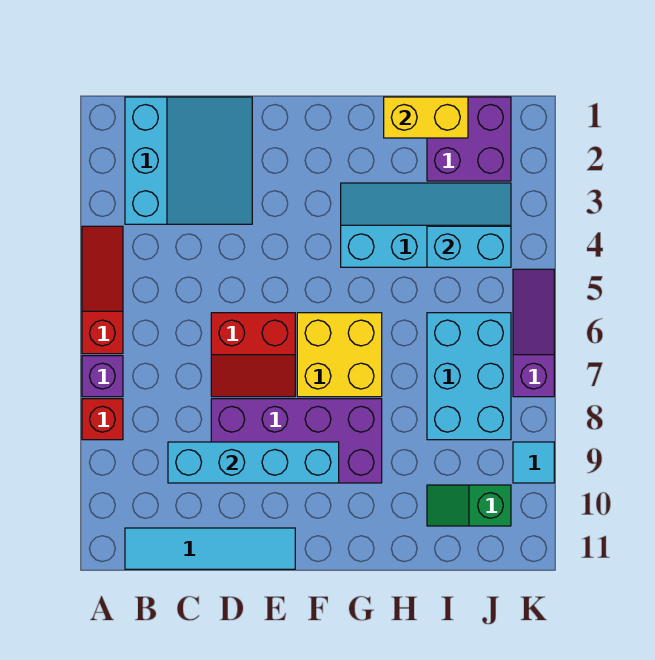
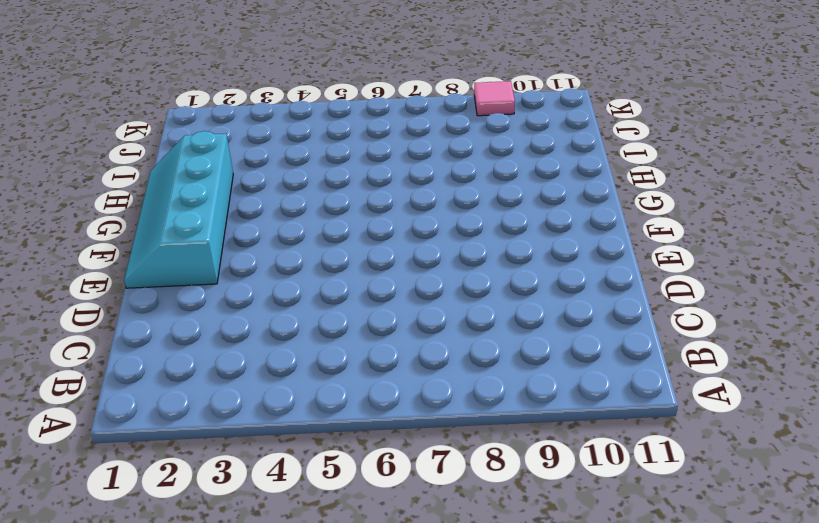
cyan slope E1:H2 level 1 top 2 -> cyan slope G3:J4 level 1 top 4
pink tile K9 level 1 -> cyan tile K9 level 1
none -> red slope A4:A6 level 1 top 6
none -> purple brick A7 level 1
none -> red brick A8 level 1

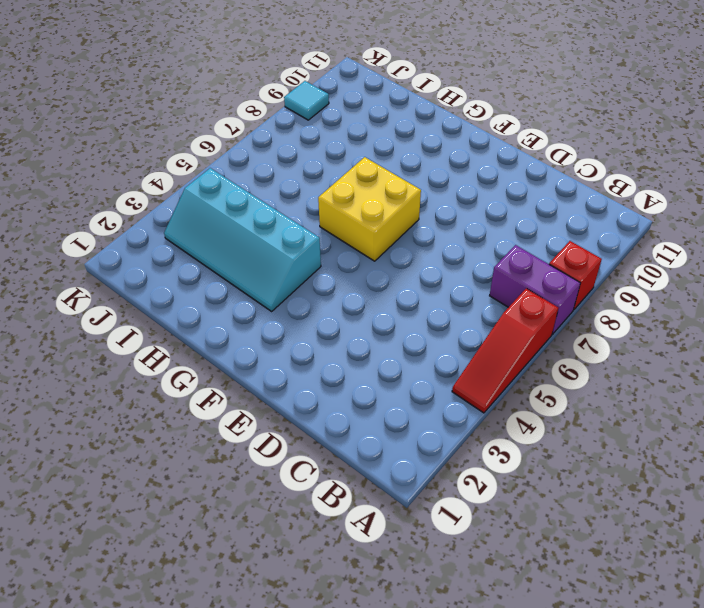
purple brick A7:B7 level 1 -> purple brick A7 level 1
none -> cyan slope B1:D3 level 1 top B
none -> cyan tile B11:E11 level 1
none -> red slope D6:E7 level 1 top 6

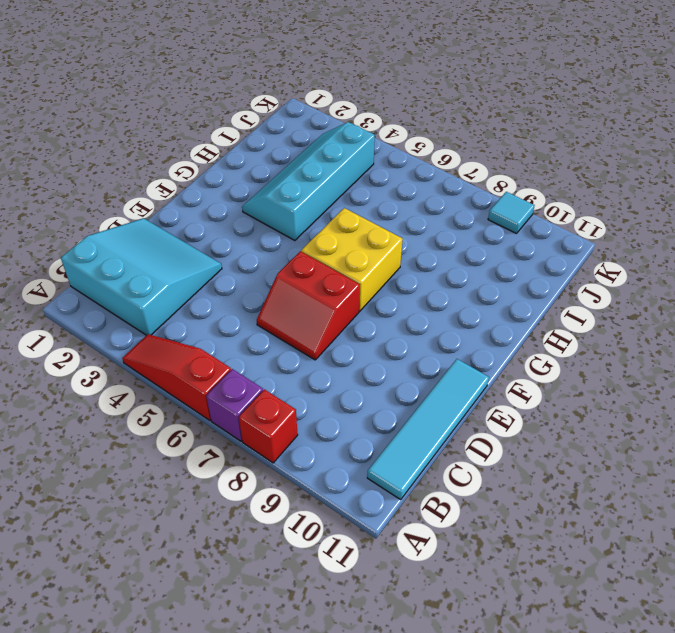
red slope D6:E7 level 1 top E -> red slope D6:E7 level 1 top 6
none -> purple brick D8:G9 level 1
none -> purple brick I1:J2 level 1
none -> cyan brick I6:J8 level 1

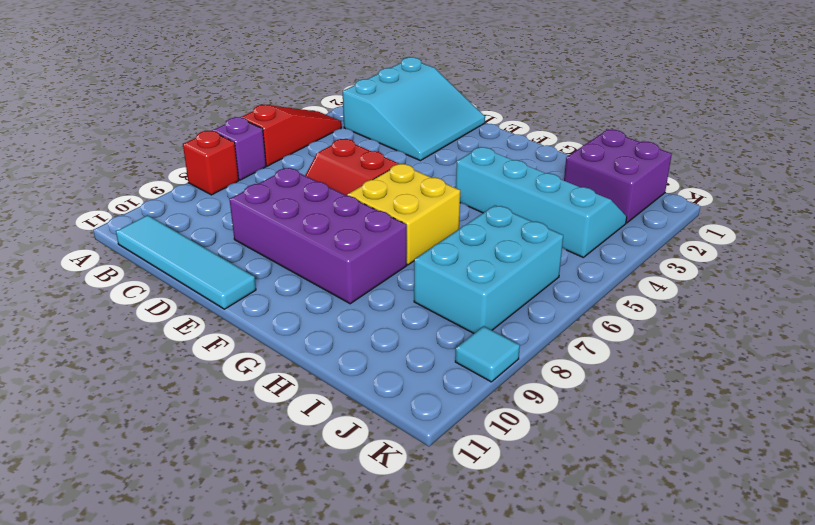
none -> green slope I10:J10 level 1 top J
none -> purple slope K5:K7 level 1 top 7
none -> cyan brick C9:F9 level 2

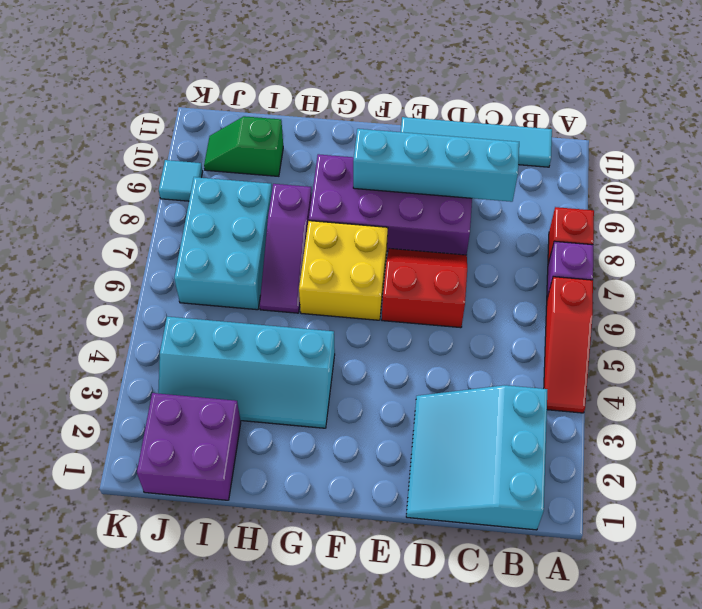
purple slope H6:H8 level 1 top 8 -> purple slope K5:K7 level 1 top 7
green slope I10:J10 level 1 top I -> green slope I10:J10 level 1 top J
none -> yellow brick H1:I1 level 2
none -> cyan brick I4:J4 level 2

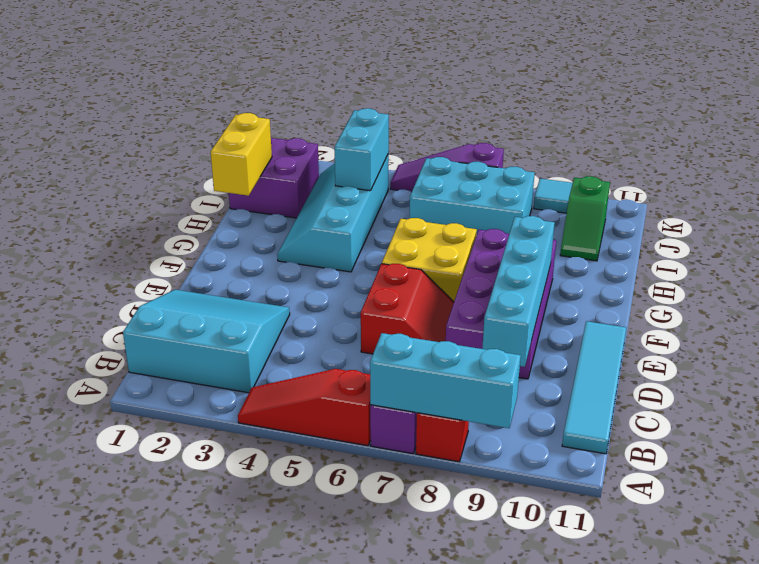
cyan brick A7:A9 level 2 -> none

